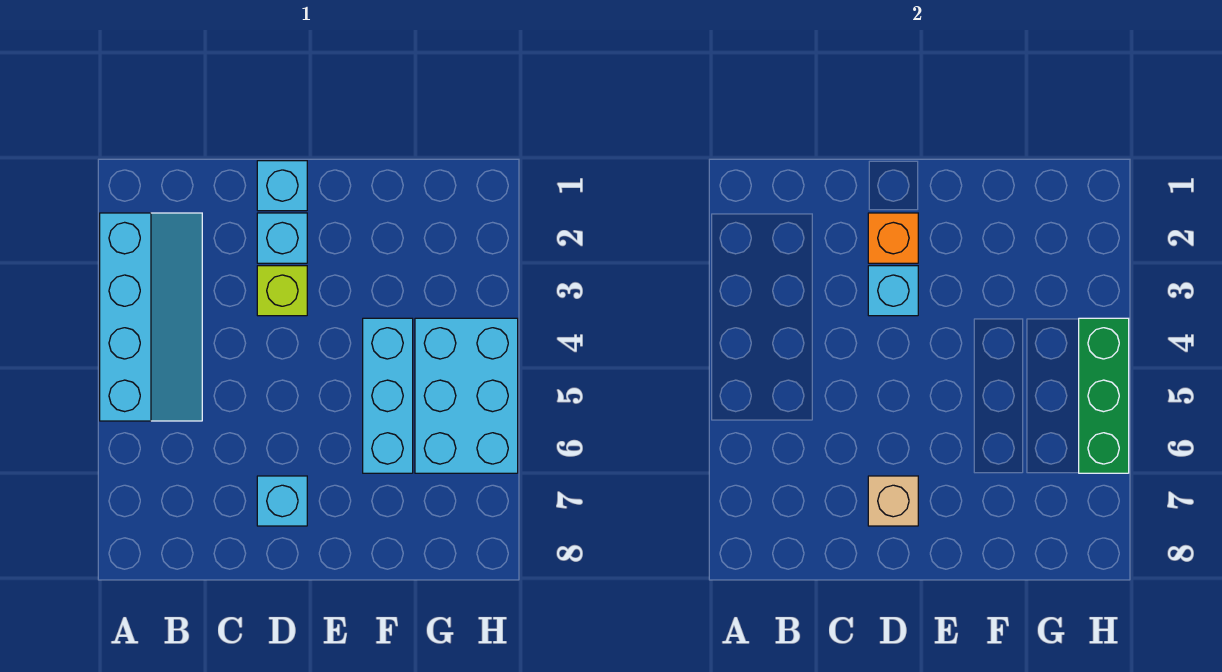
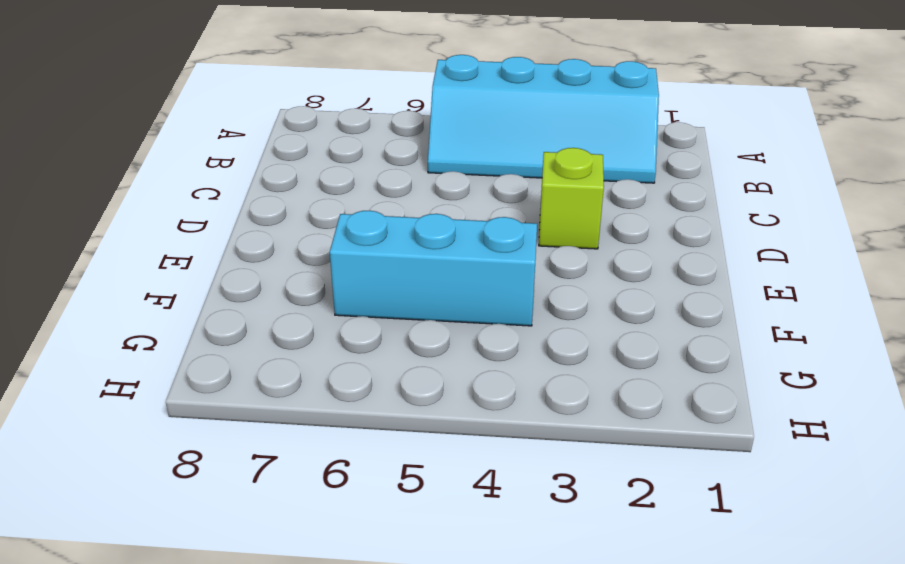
none -> cyan brick D1 level 1
none -> cyan brick D2 level 1

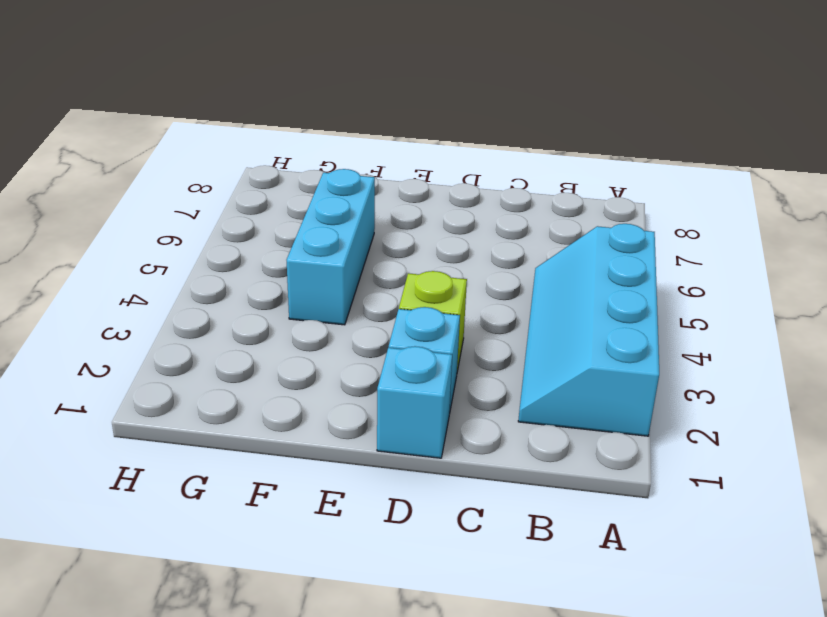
none -> cyan brick D7 level 1
none -> cyan brick G4:H6 level 1

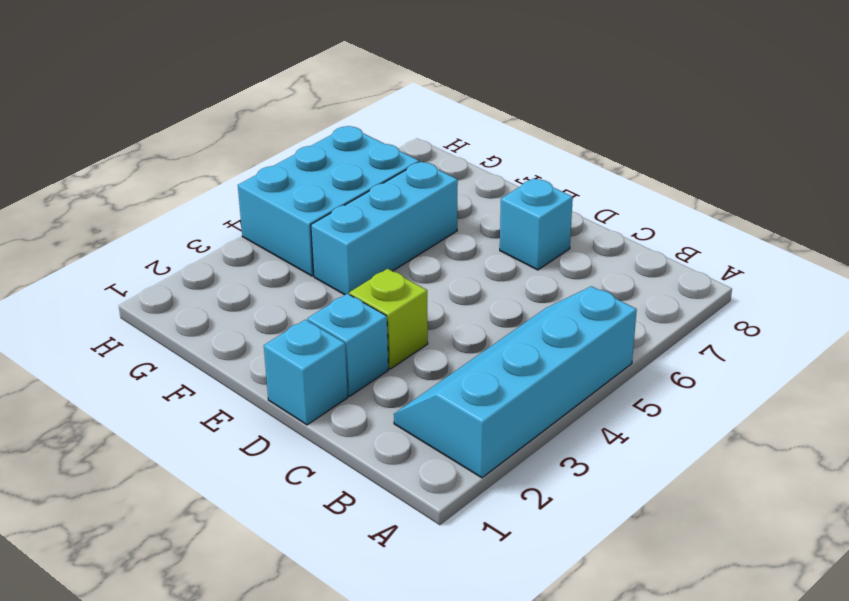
none -> orange brick D2 level 2
none -> cyan brick D3 level 2

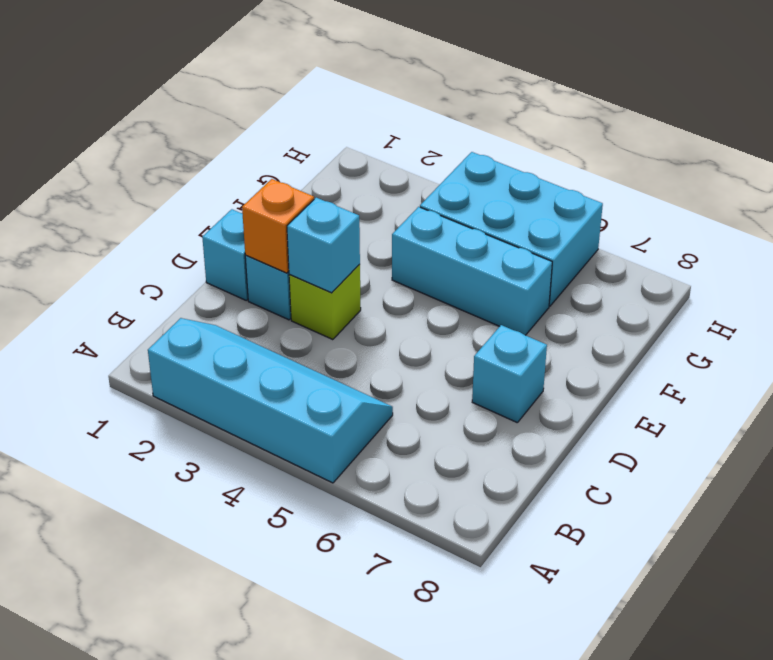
none -> tan brick D7 level 2
none -> green brick H4:H6 level 2

